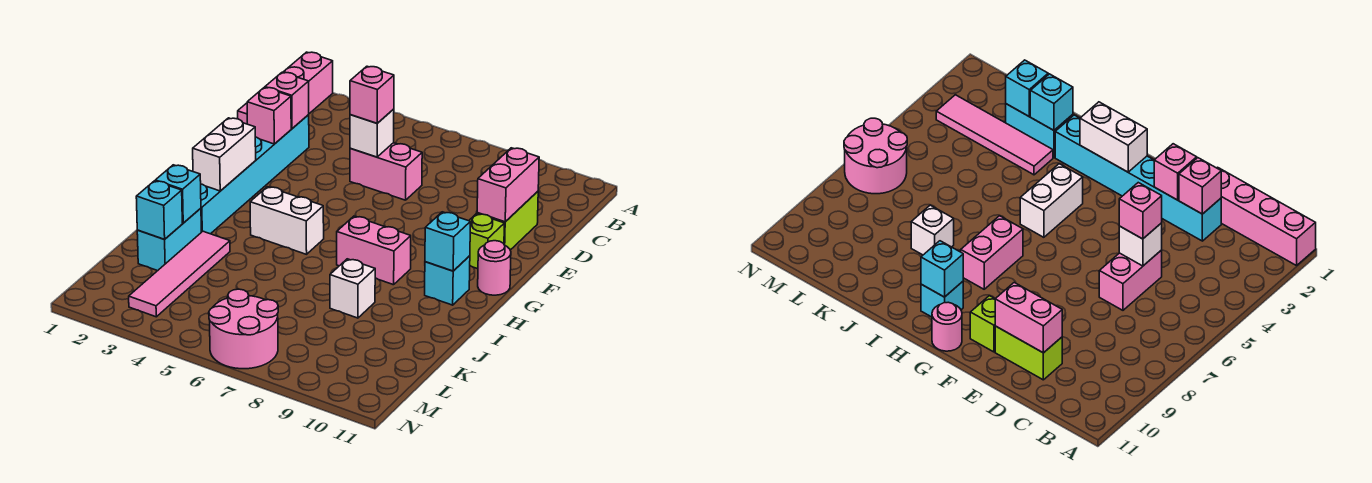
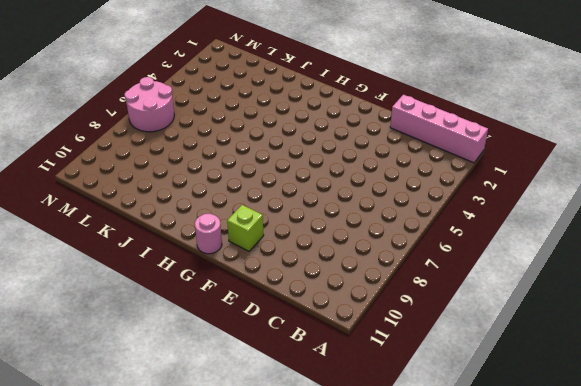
none -> cyan brick D2:I2 level 1
none -> pink brick D5:D6 level 1
none -> lime brick D10:E10 level 1

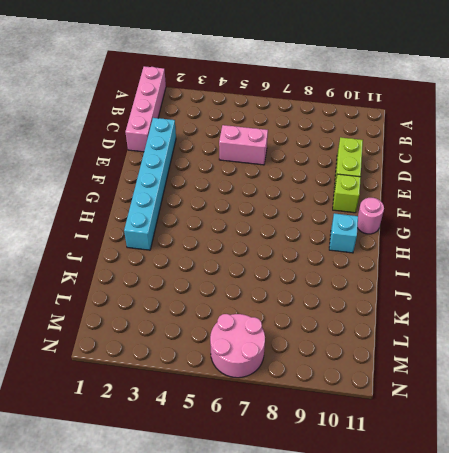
none -> white brick H4:H5 level 1
none -> pink brick H7:H8 level 1
none -> cyan brick J2:K2 level 1

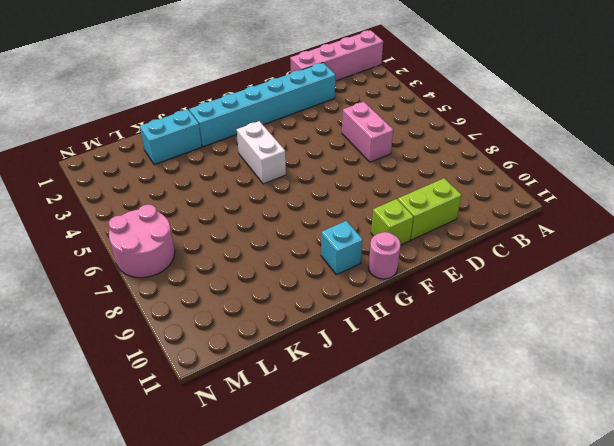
none -> pink brick H7:H8 level 1
none -> pink tile J3:M3 level 1
none -> white brick J8 level 1

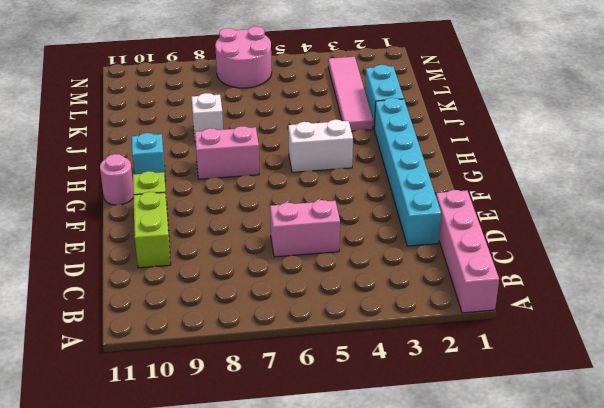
none -> pink brick D2 level 2
none -> white brick D5 level 2
none -> pink brick D10:E10 level 2

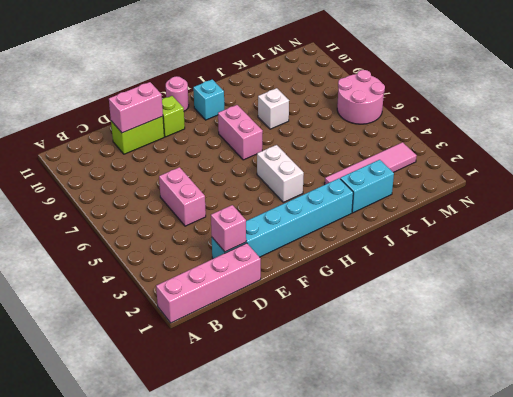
none -> white brick D5 level 2
none -> pink brick E2 level 2
none -> white brick G2:H2 level 2

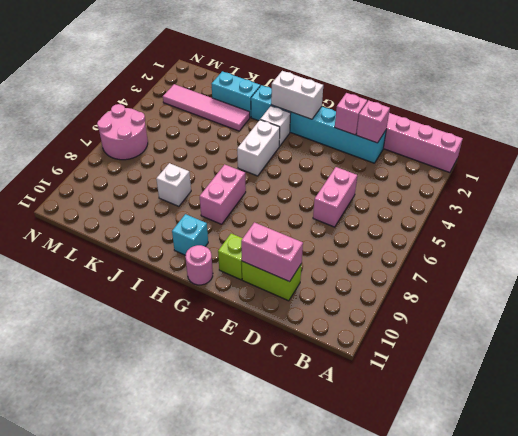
white brick H3 level 1 -> white brick D5 level 2
none -> cyan brick H10 level 2
none -> cyan brick J2 level 2
none -> cyan brick K2 level 2

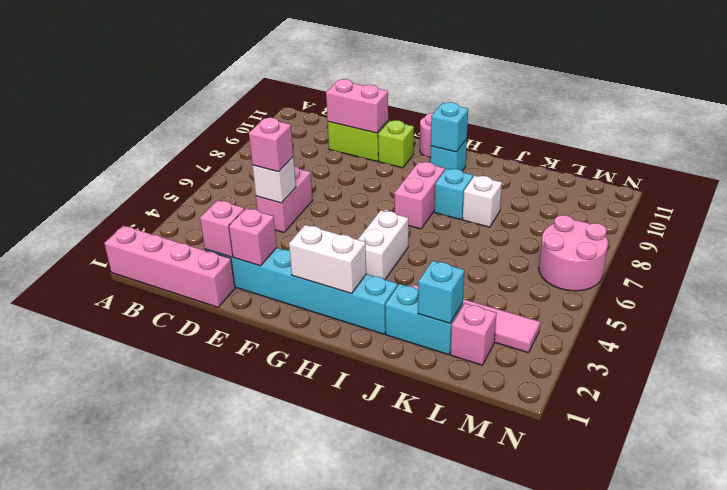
cyan brick I8 level 1 -> cyan brick J2 level 2
pink brick L2 level 1 -> none

